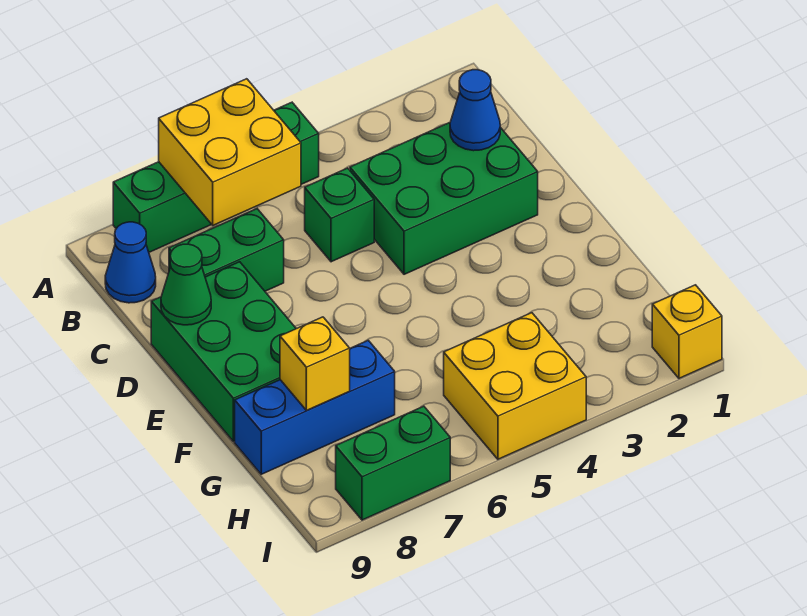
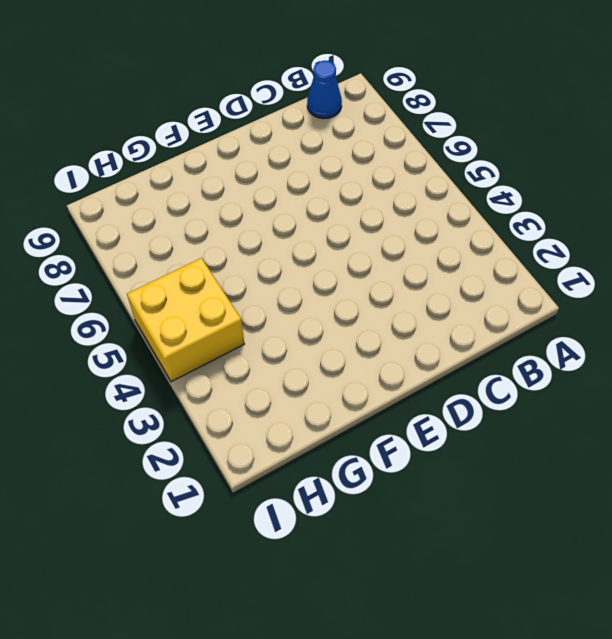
none -> green brick A5:A8 level 1
none -> green brick C2:D4 level 1
none -> green brick C5 level 1

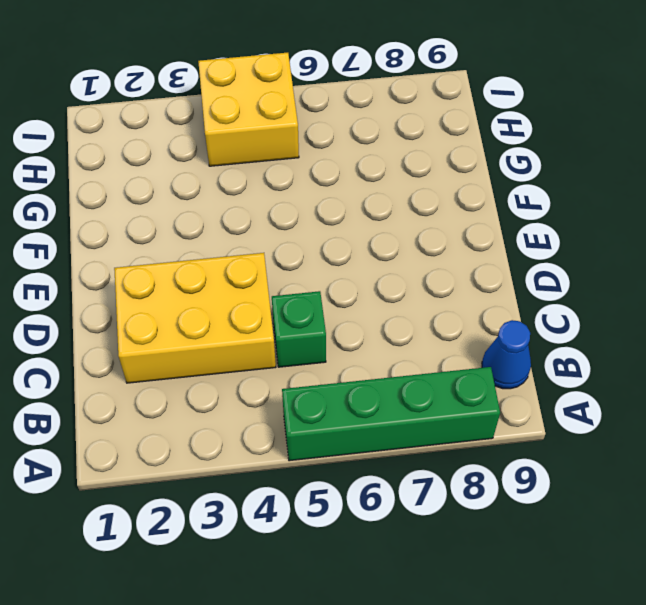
yellow brick C2:D4 level 1 -> green brick C2:D4 level 1
none -> green brick C7:C8 level 1
none -> green brick D8:F9 level 1
none -> blue brick G7:G9 level 1

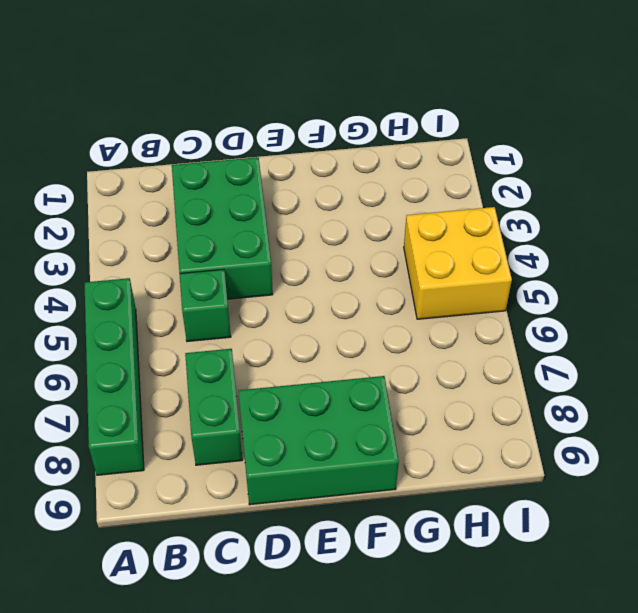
none -> blue cone B9 level 1
none -> blue brick G7:G9 level 1
none -> yellow brick I1 level 1

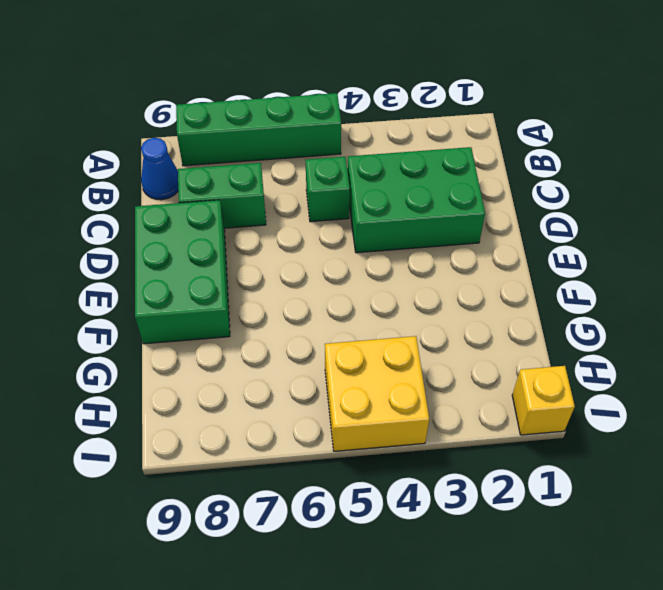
none -> blue brick G7:G9 level 1
none -> green brick I7:I8 level 1
none -> yellow brick A6:B7 level 2

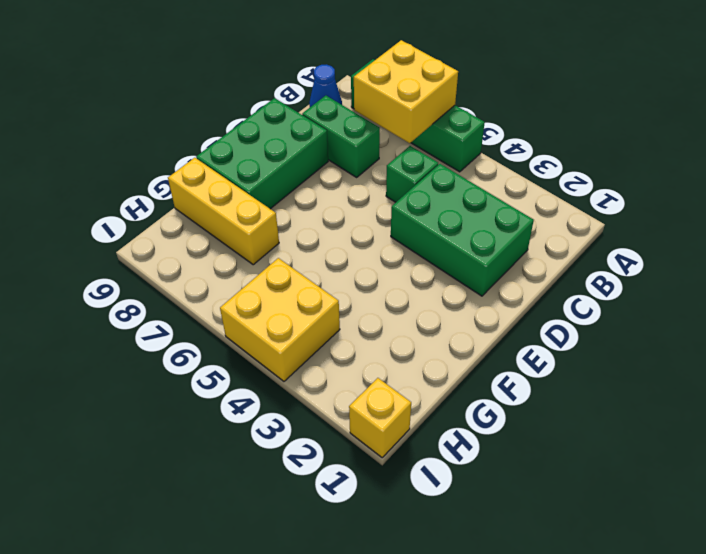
yellow brick G7:G9 level 1 -> blue brick G7:G9 level 1
none -> green brick I7:I8 level 1
none -> blue cone C2 level 2
none -> green cone D9 level 2

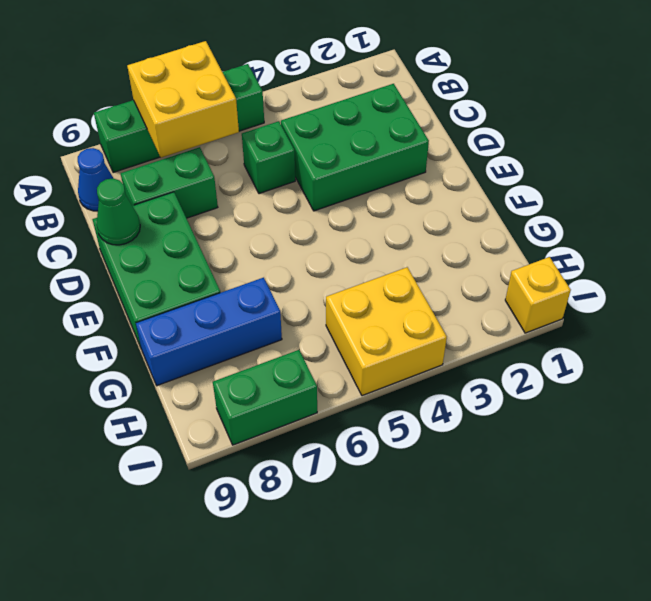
none -> blue cone C2 level 2
none -> yellow brick G8 level 2

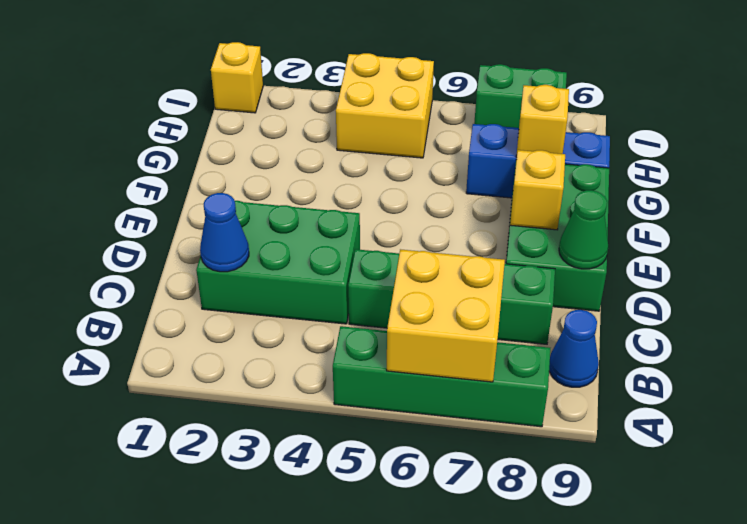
yellow brick E8 level 2 -> none

